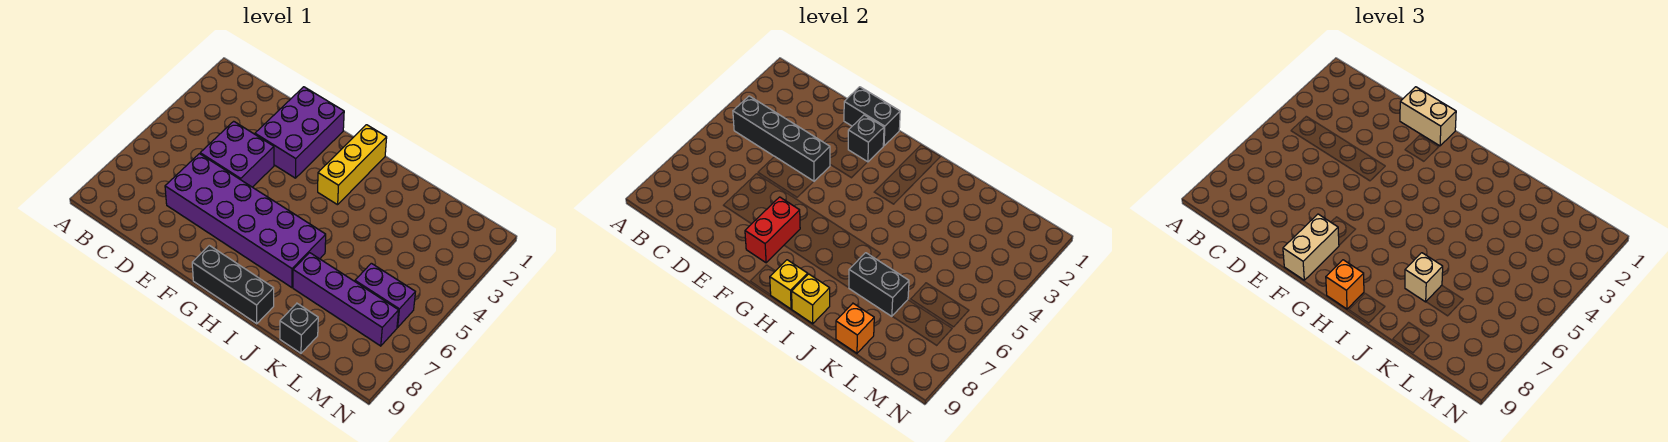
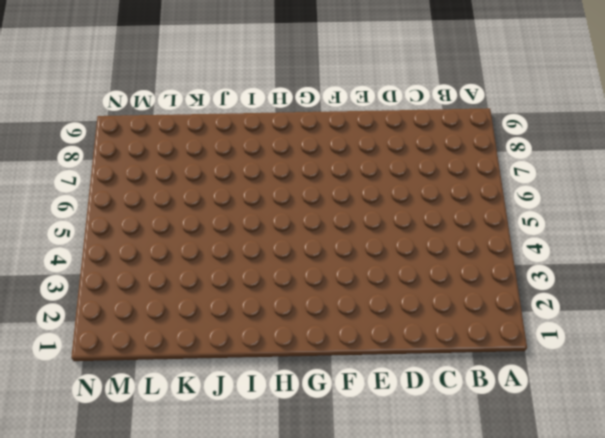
none -> purple brick D4:E5 level 1
none -> purple brick D6:I7 level 1
none -> purple brick E1:F3 level 1

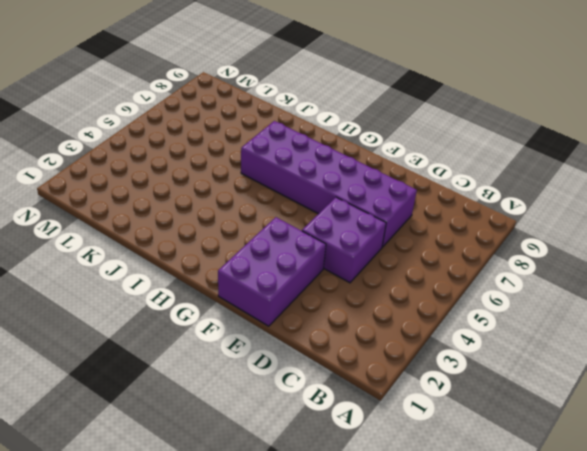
none -> black brick G9:I9 level 1
none -> yellow brick H1:H3 level 1
none -> purple brick J7:M7 level 1

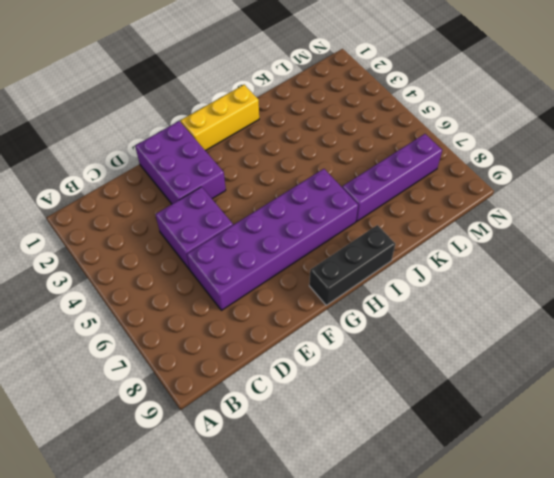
yellow brick G1:I1 level 1 -> yellow brick H1:H3 level 1
none -> black brick K9 level 1
none -> purple brick L6:M6 level 1
none -> black brick B4:E4 level 2

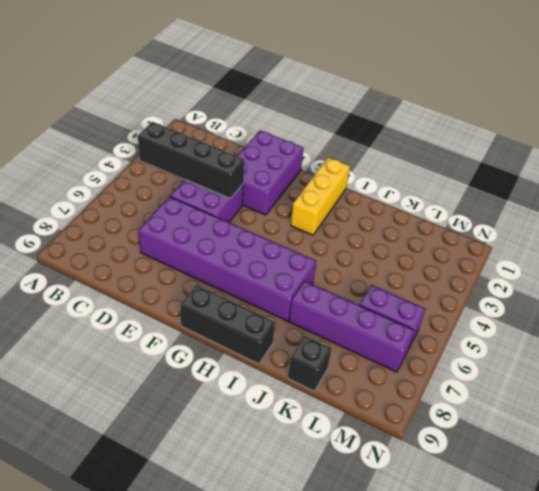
none -> black brick E1:F1 level 2
none -> black brick F2 level 2
none -> red brick F7:F8 level 2

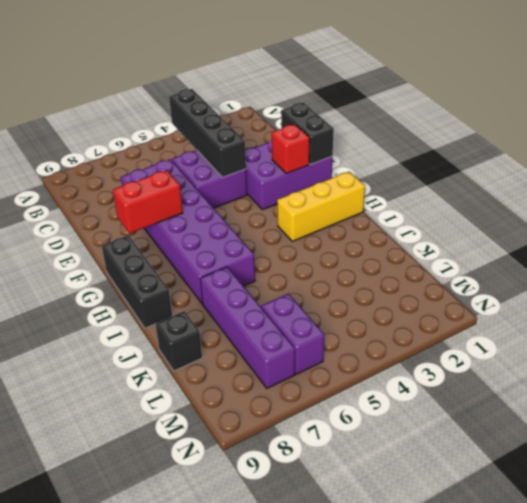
red brick F2 level 2 -> black brick F2 level 2
none -> yellow brick H9 level 2
none -> yellow brick I9 level 2
none -> black brick J7:K7 level 2

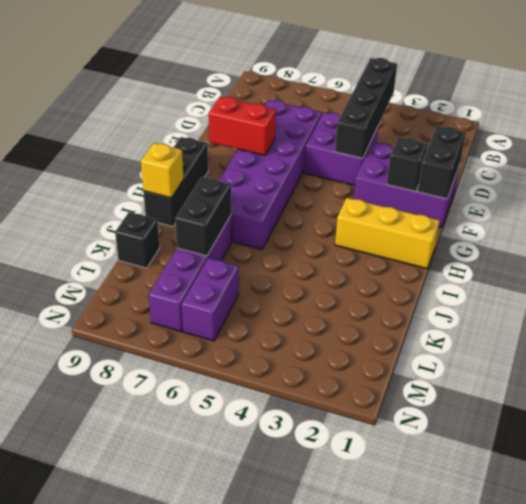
none -> yellow brick H9 level 2
none -> orange brick K9 level 2
none -> tan brick E1:F1 level 3

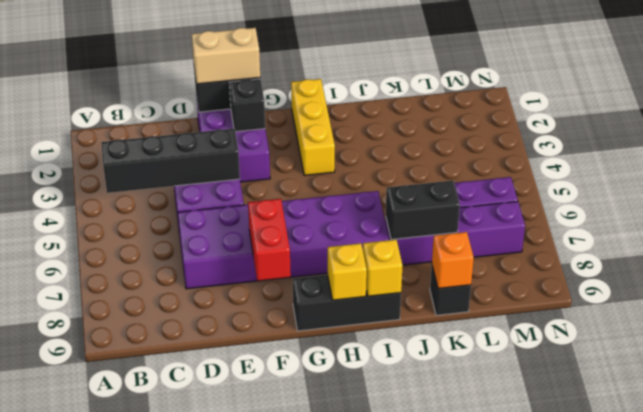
none -> tan brick F8:F9 level 3
none -> orange brick H9 level 3
none -> tan brick J7 level 3

